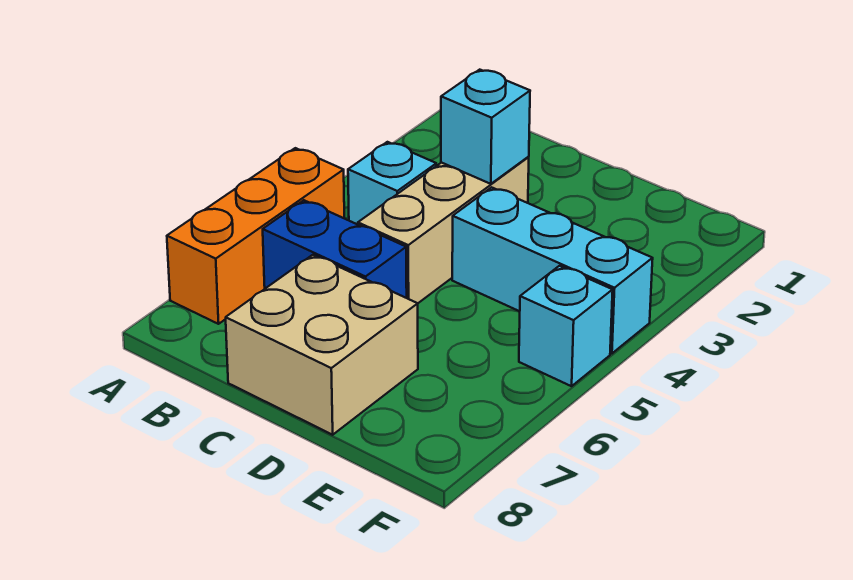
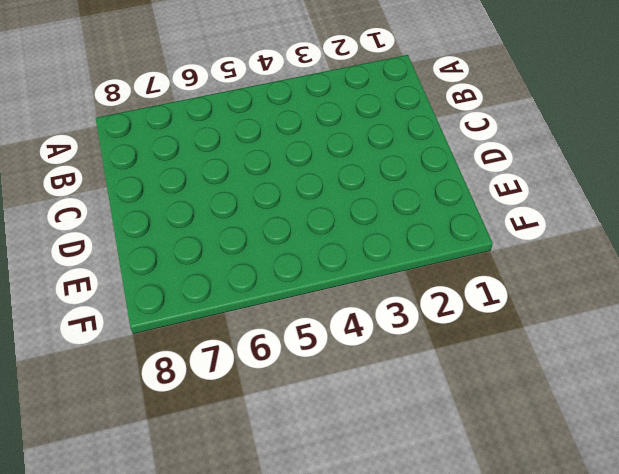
none -> orange brick A5:A7 level 1
none -> cyan brick B4 level 1

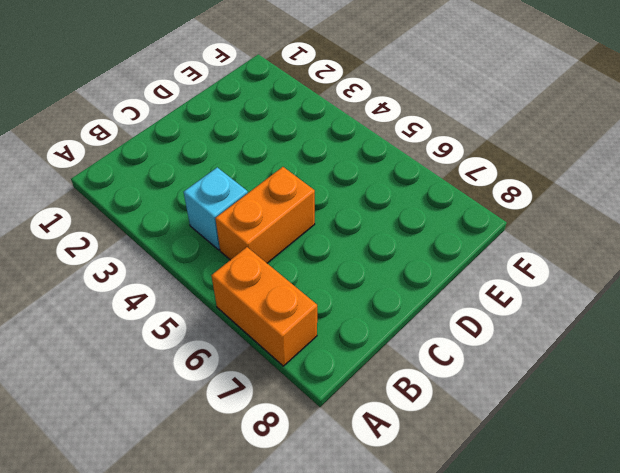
orange brick A6:A7 level 1 -> orange brick A5:A7 level 1
orange brick B5:C5 level 1 -> tan brick C3:C5 level 1
none -> blue brick B6:C6 level 1
none -> tan brick C7:D8 level 1

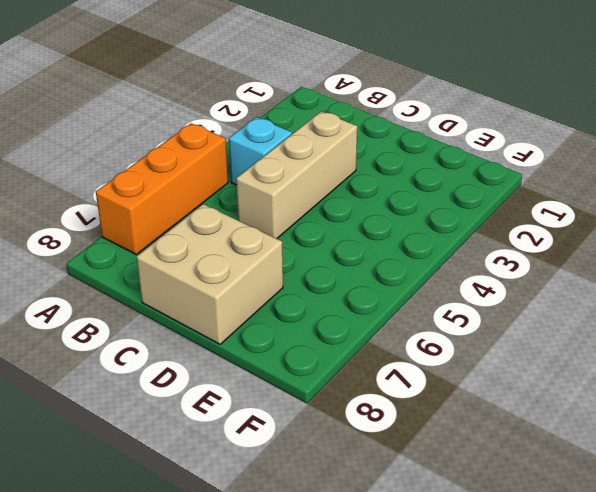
none -> blue brick B6:C6 level 1
none -> cyan brick D4:F4 level 1

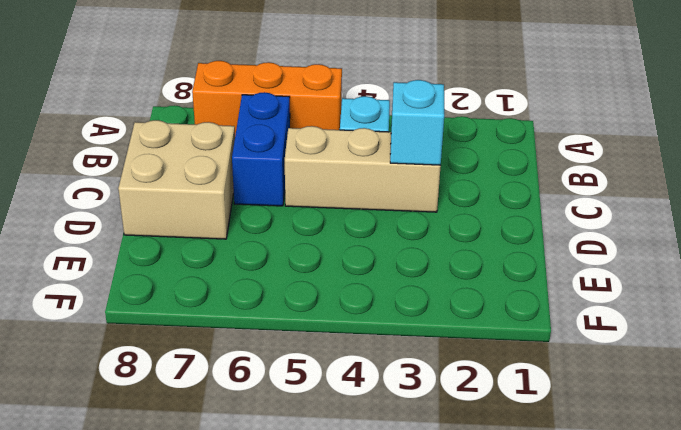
none -> cyan brick D4:F4 level 1
none -> cyan brick F5 level 1

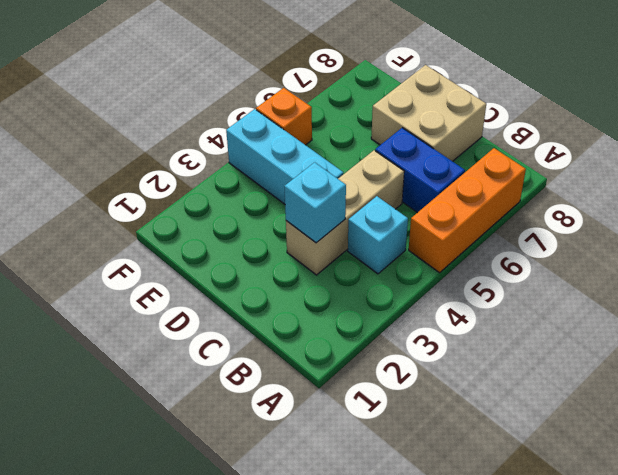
orange brick F5 level 1 -> cyan brick F5 level 1

